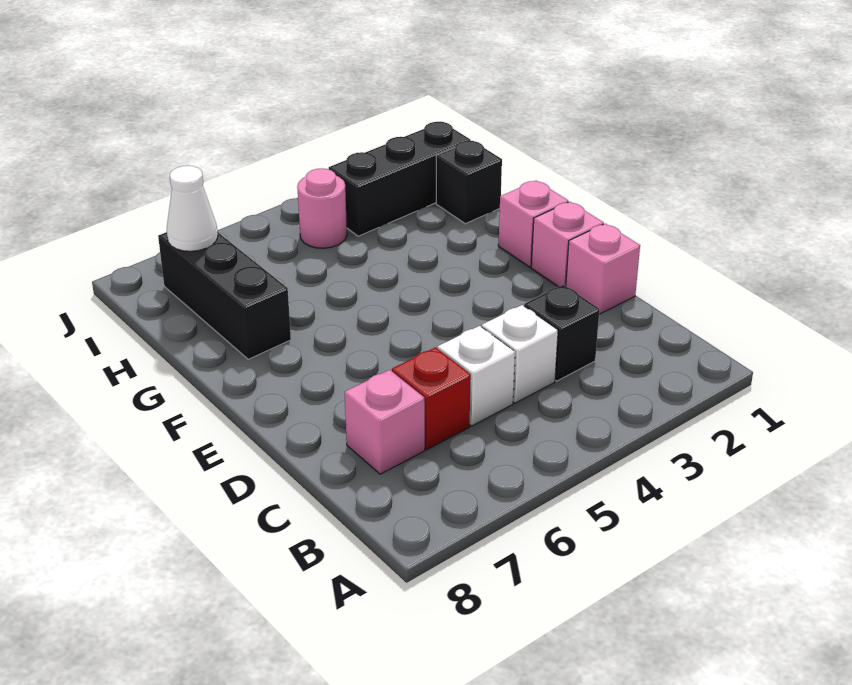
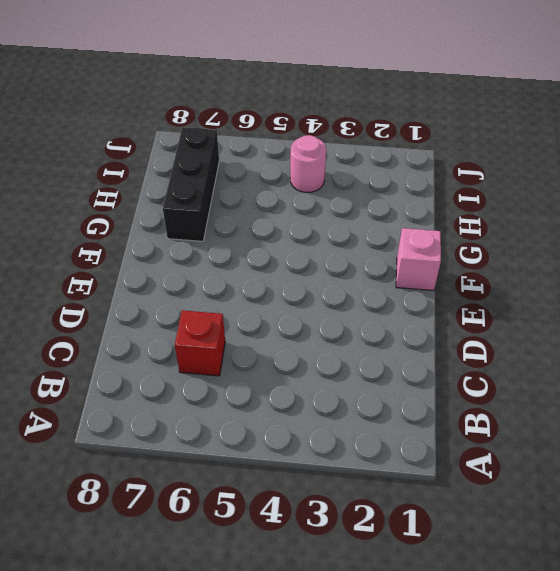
none -> black brick C3 level 1
none -> white brick C4 level 1
none -> white brick C5 level 1

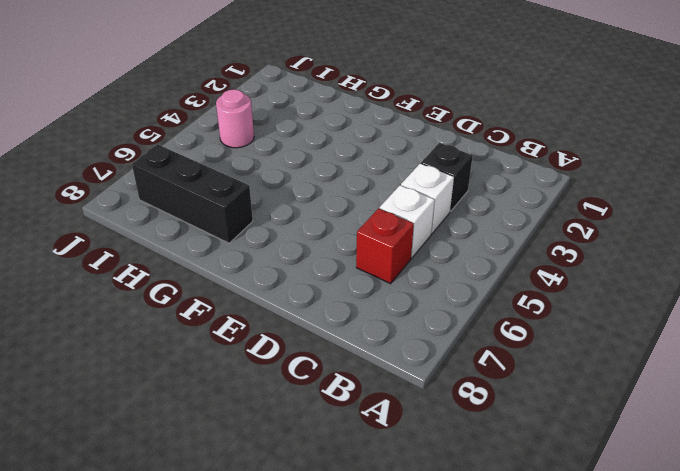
none -> pink brick C7 level 1
none -> pink brick D1 level 1
none -> pink brick E1 level 1

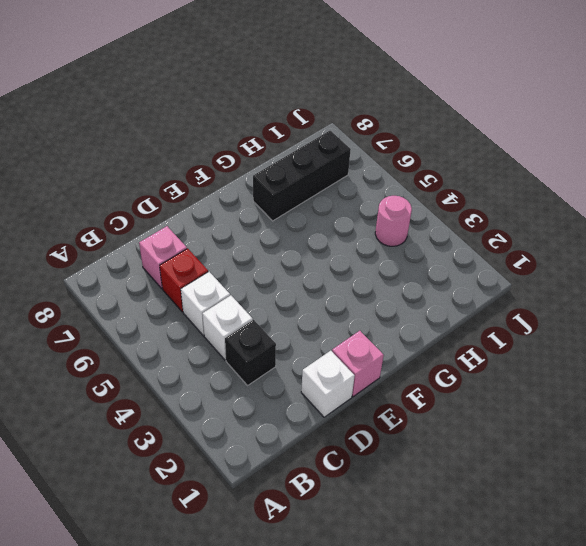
white brick D1 level 1 -> pink brick D1 level 1
none -> pink brick F1 level 1
none -> black brick H1 level 1
none -> black brick I1:I3 level 1

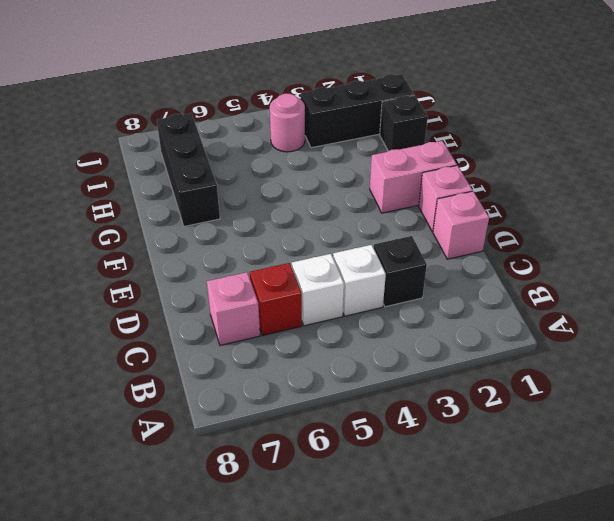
pink brick F1:F2 level 1 -> pink brick F1 level 1
none -> white cone I7 level 2

